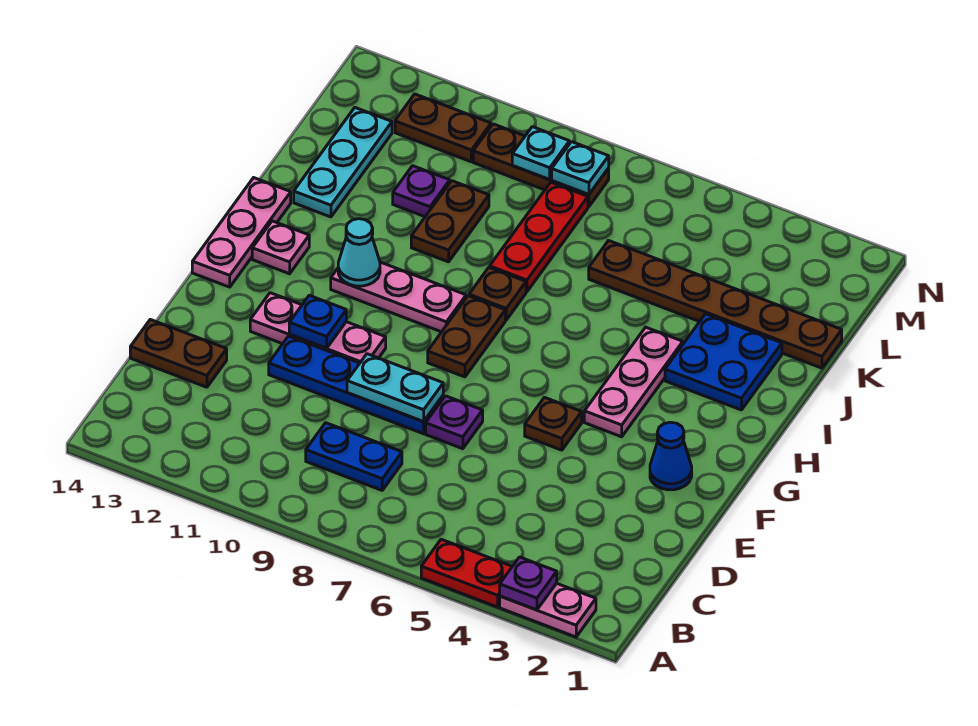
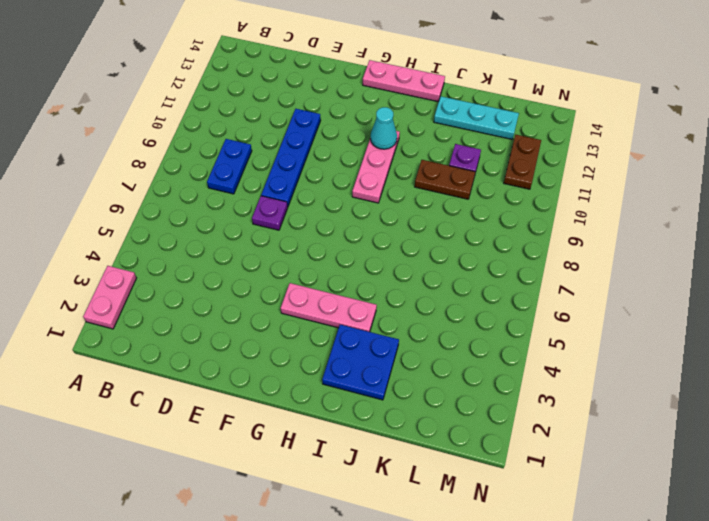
none -> red plate A4:A5 level 1
none -> brown plate D13:D14 level 1
none -> blue cone F2 level 1

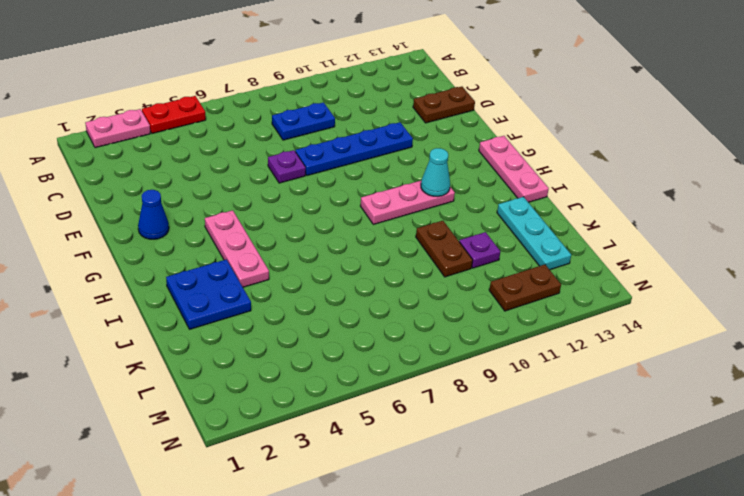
none -> brown plate F5 level 1
none -> pink plate F10:F12 level 1
none -> brown plate G8:H8 level 1

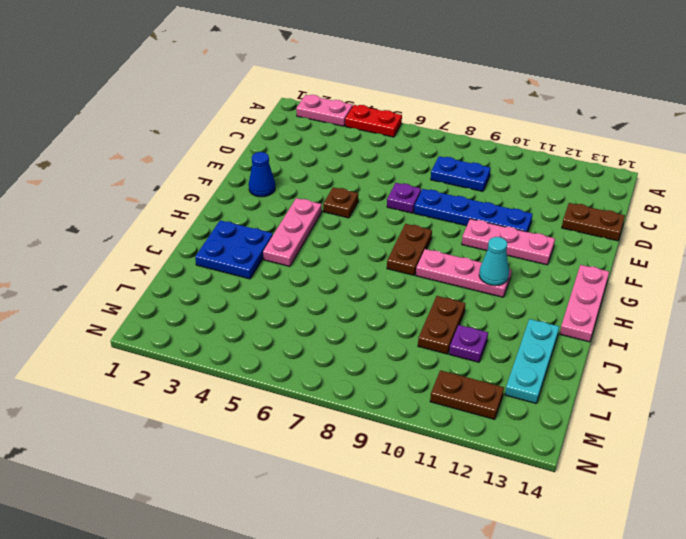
none -> pink plate H13 level 1
none -> brown plate I8 level 1
none -> red plate J8:L8 level 1

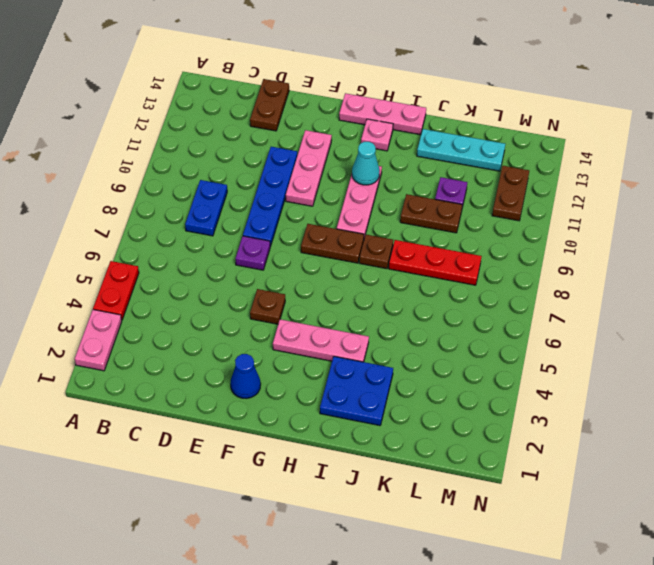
none -> brown plate K1:K6 level 1
none -> brown plate M8:M10 level 1
none -> purple plate A3 level 2

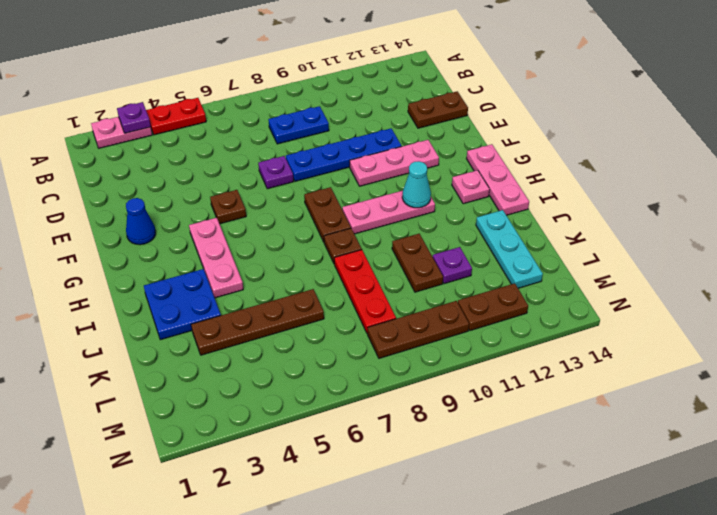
brown plate K3:K6 level 1 -> brown plate K1:K6 level 1
none -> cyan plate E8:E9 level 2
none -> blue plate F11 level 2
none -> cyan plate M8 level 2

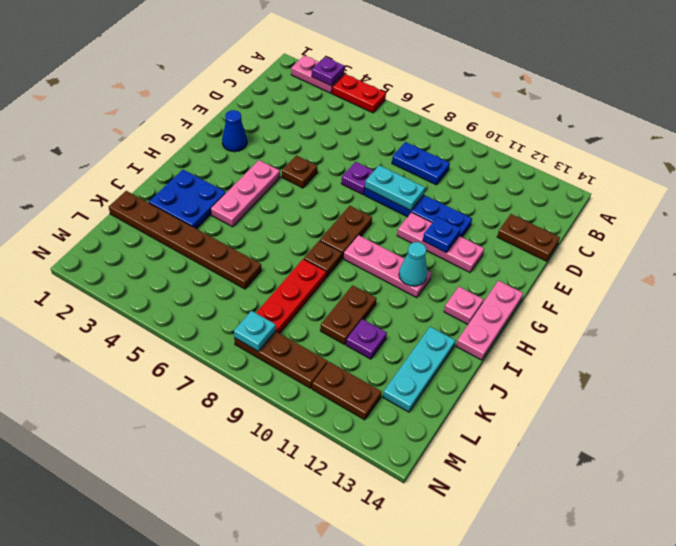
none -> cyan plate M9 level 2

